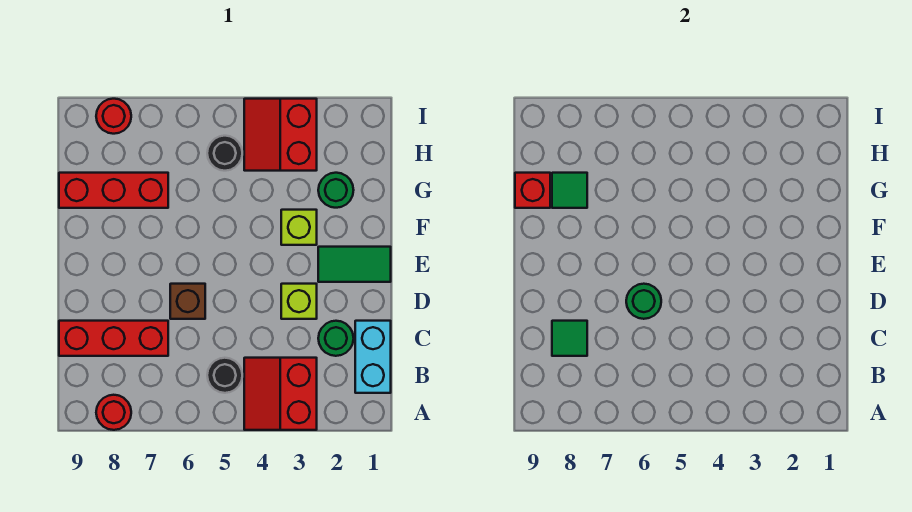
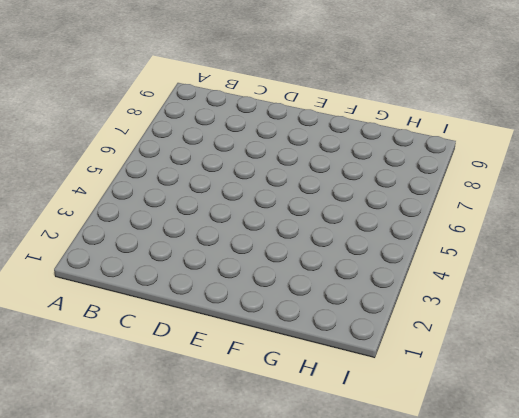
none -> red slope A3:B4 level 1 top 3
none -> red round brick A8 level 1
none -> cyan brick B1:C1 level 1

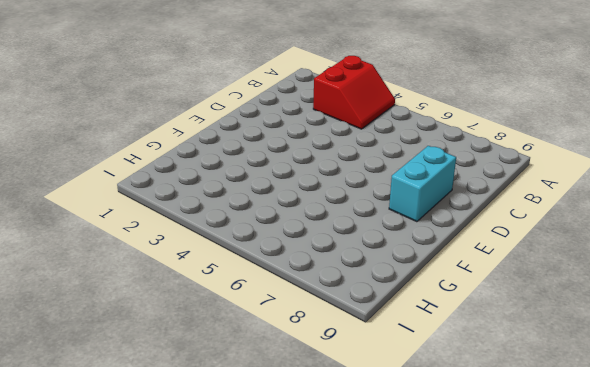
cyan brick D8:E8 level 1 -> cyan brick B1:C1 level 1
none -> red round brick A8 level 1
none -> black round brick B5 level 1
none -> green round brick C2 level 1

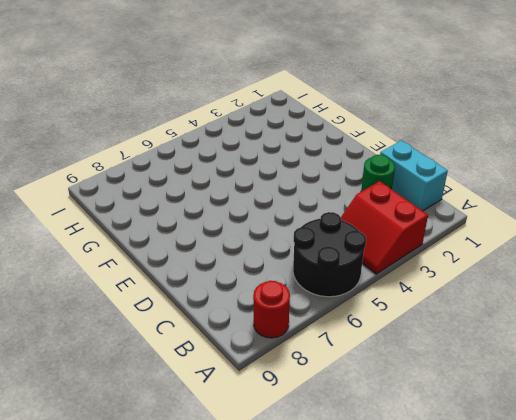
black round brick A5:B6 level 1 -> black round brick B5 level 1
none -> red brick C7:C9 level 1
none -> lime brick D3 level 1
none -> brown brick D6 level 1

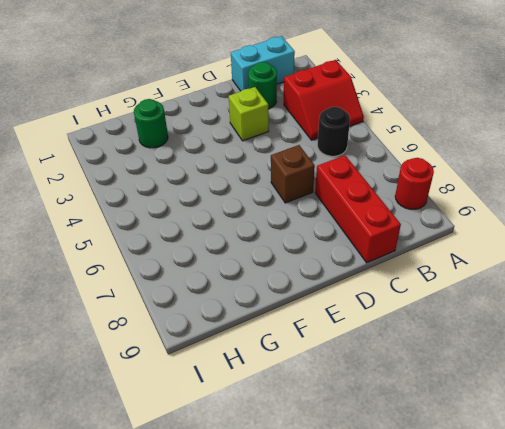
none -> green tile E1:E2 level 1
none -> lime brick F3 level 1
none -> red brick G7:G9 level 1

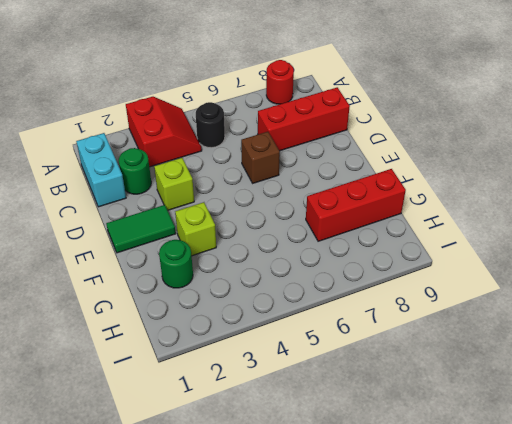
none -> red slope H3:I4 level 1 top 3
none -> black round brick H5 level 1
none -> red round brick I8 level 1

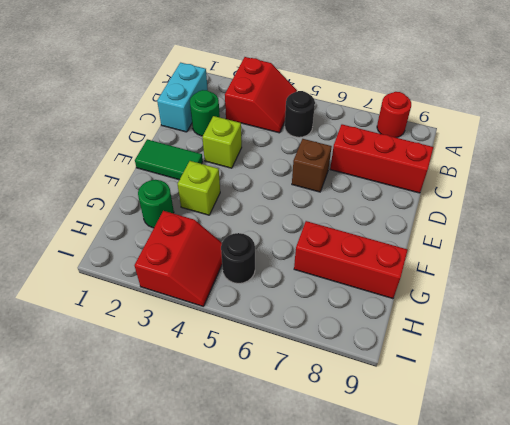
none -> red round brick I8 level 1
none -> green tile C8 level 2
none -> green round brick D6 level 2

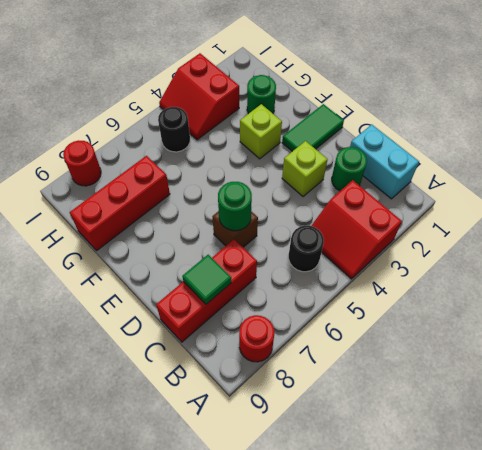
none -> green tile G8 level 2
none -> red brick G9 level 2

